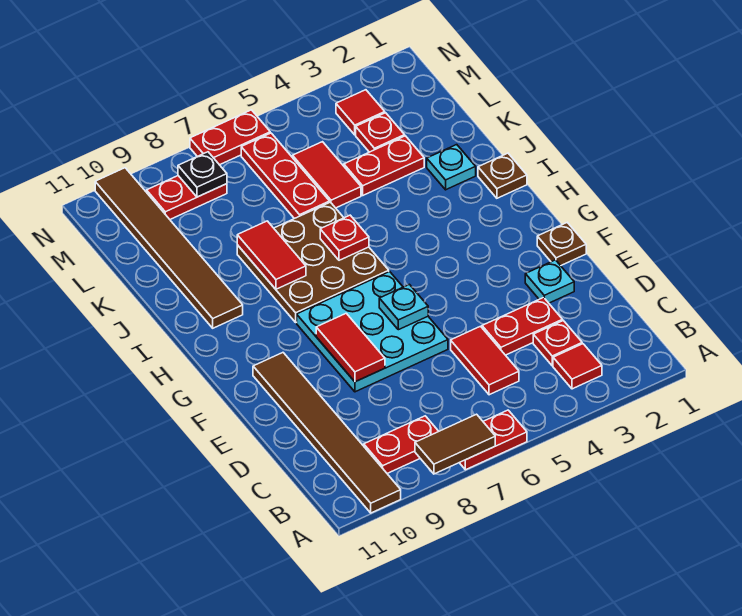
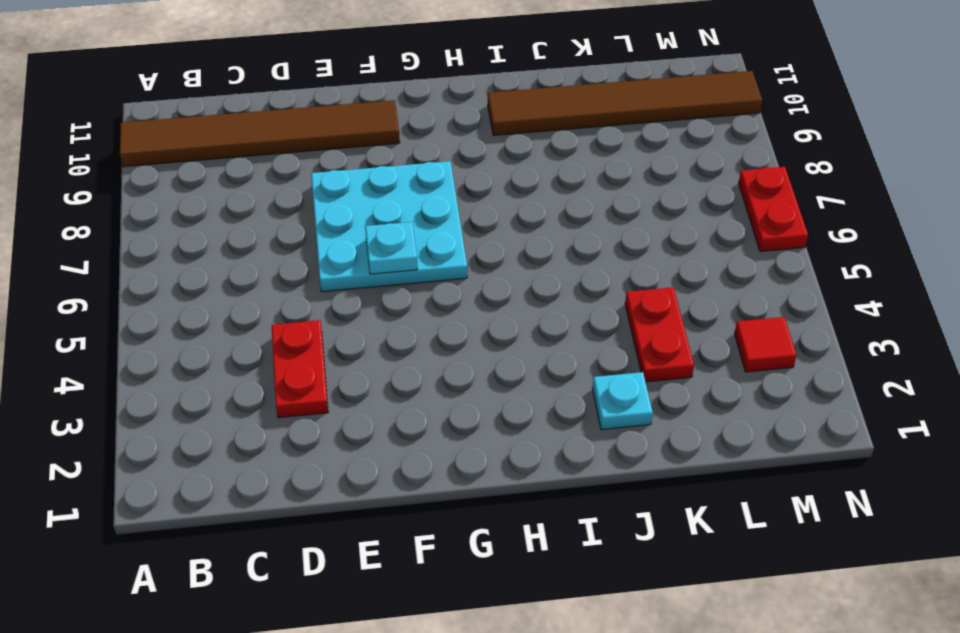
none -> red plate A6:A7 level 1
none -> red tile B3 level 1
none -> red plate B8:B9 level 1

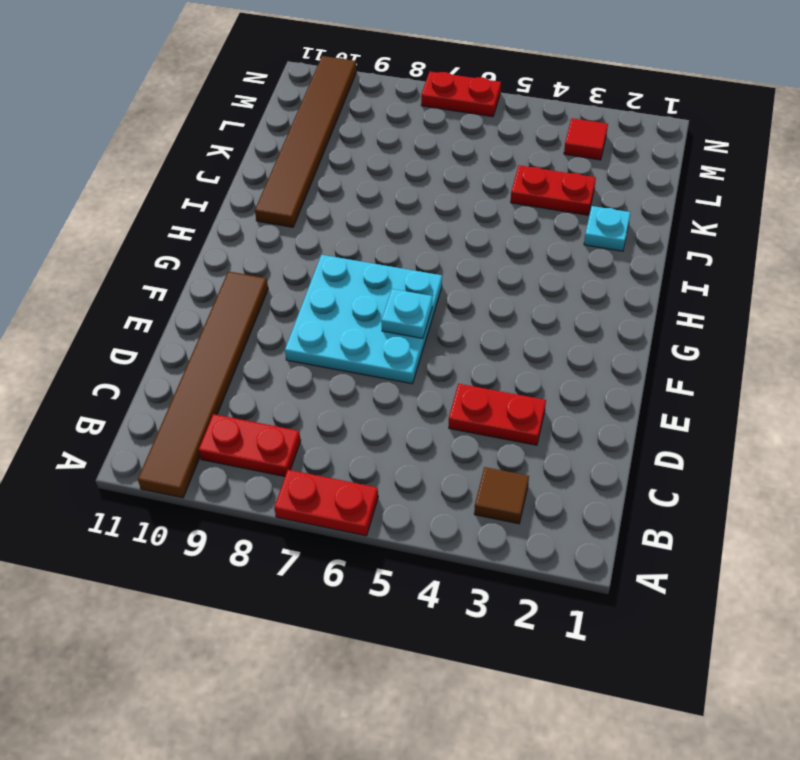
brown tile B3 level 1 -> red tile B3 level 1
none -> red plate C3 level 1
none -> red tile C5:D5 level 1
none -> cyan plate E2 level 1

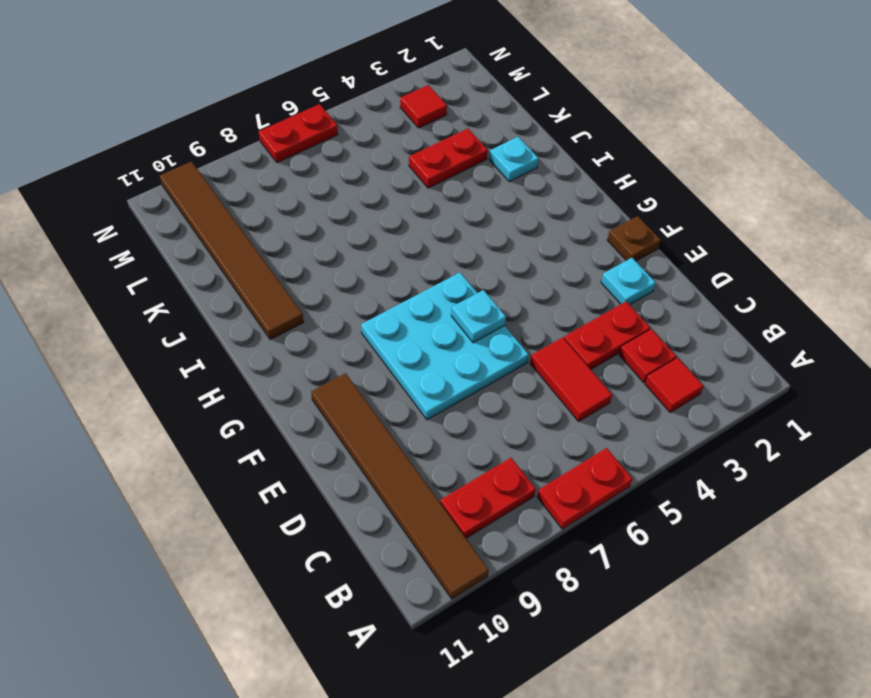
none -> brown plate H6:J8 level 1
none -> brown plate I1 level 1
none -> red tile K5:L5 level 1

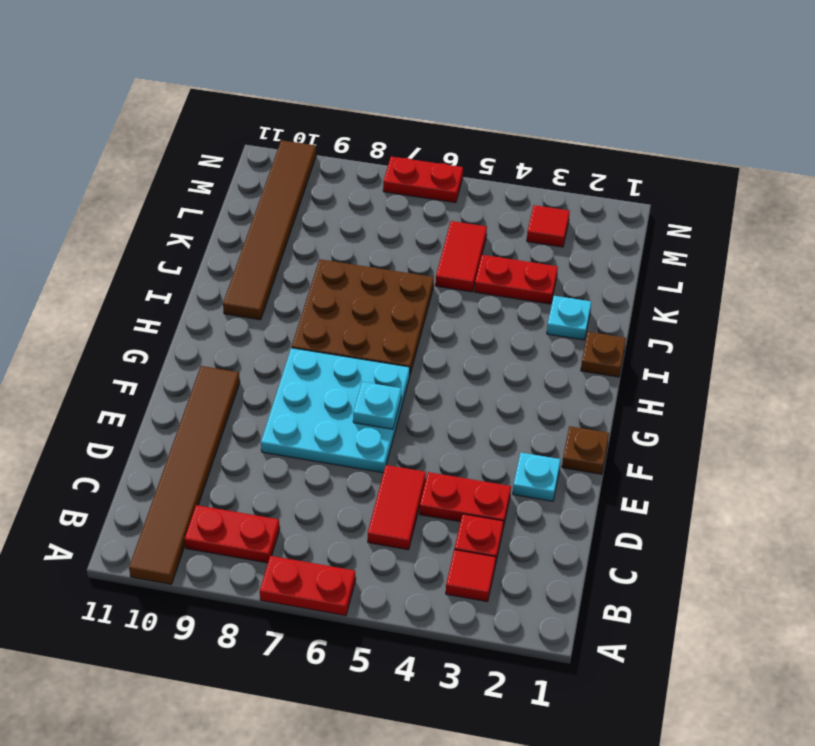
none -> red plate K6:M6 level 1
none -> red plate L3 level 1
none -> red plate M8:M9 level 1

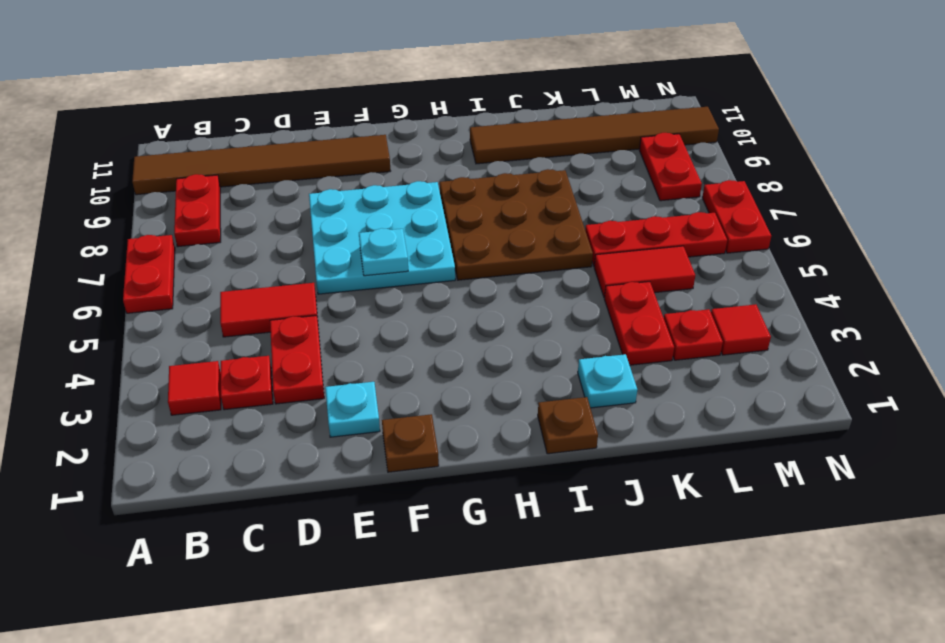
none -> brown tile A7:A8 level 2
none -> red tile E8:F8 level 2
none -> red plate I6 level 2

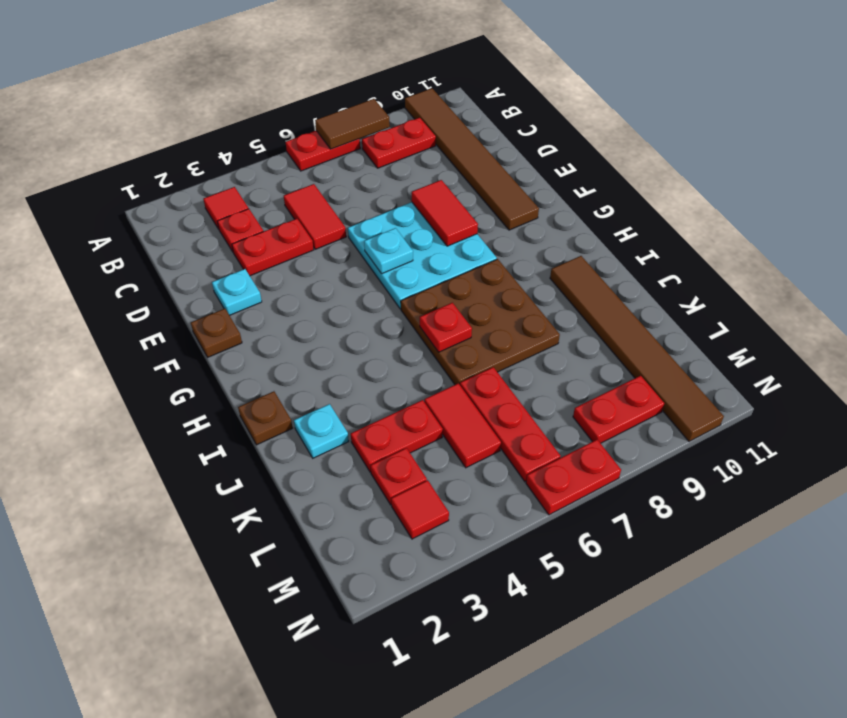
none -> red tile I8:J8 level 2
none -> black plate M8 level 2

